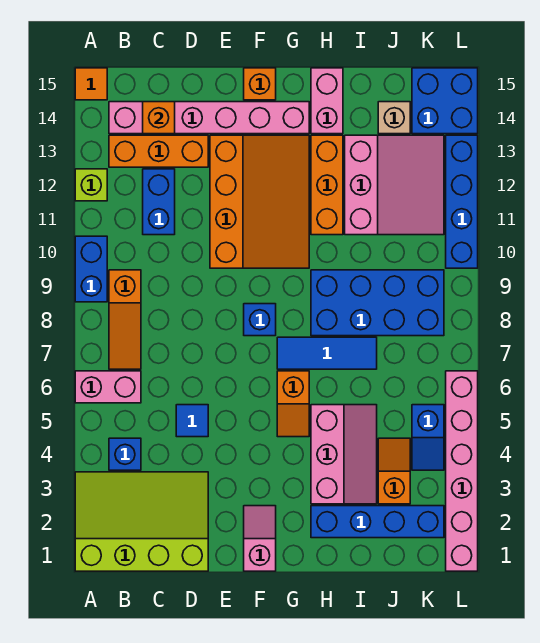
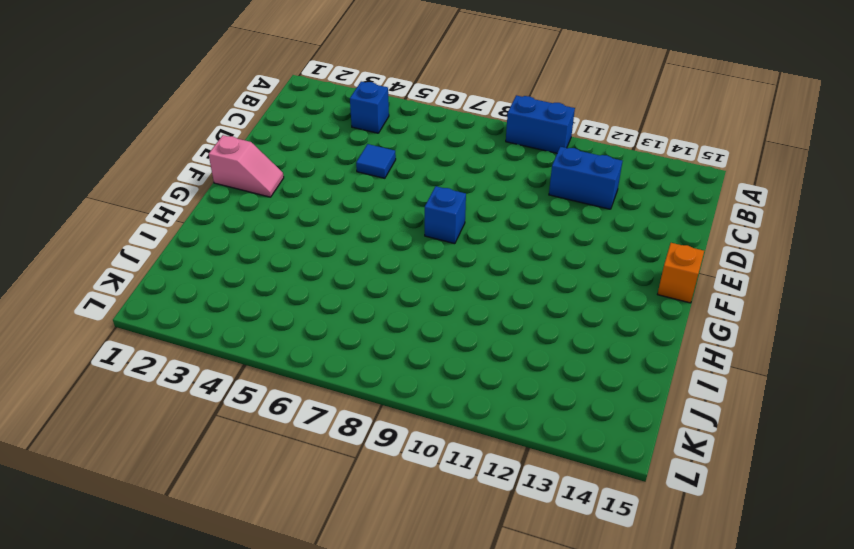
none -> lime slope A1:D3 level 1 top 1
none -> pink brick A6:B6 level 1
none -> lime brick A12 level 1
none -> orange tile A15 level 1

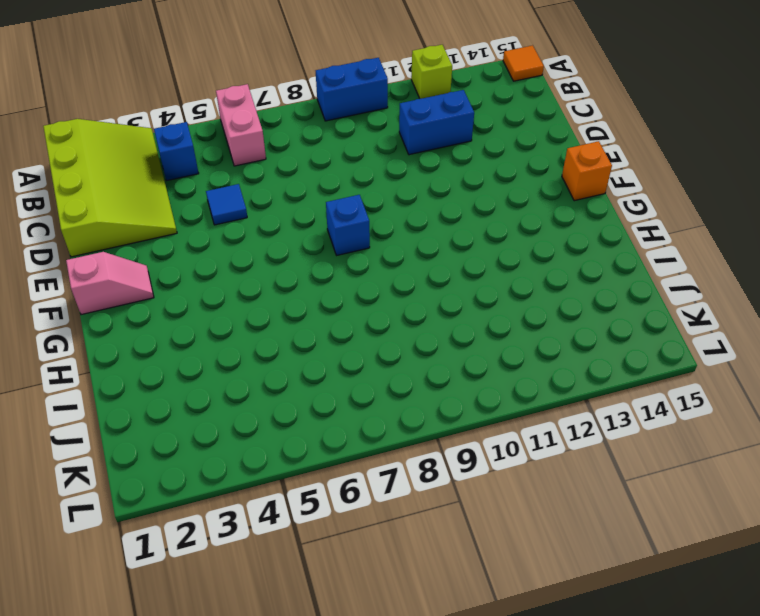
none -> orange slope B7:B9 level 1 top 9
none -> orange brick B13:D13 level 1
none -> pink brick B14:G14 level 1
none -> orange slope E10:G13 level 1 top E

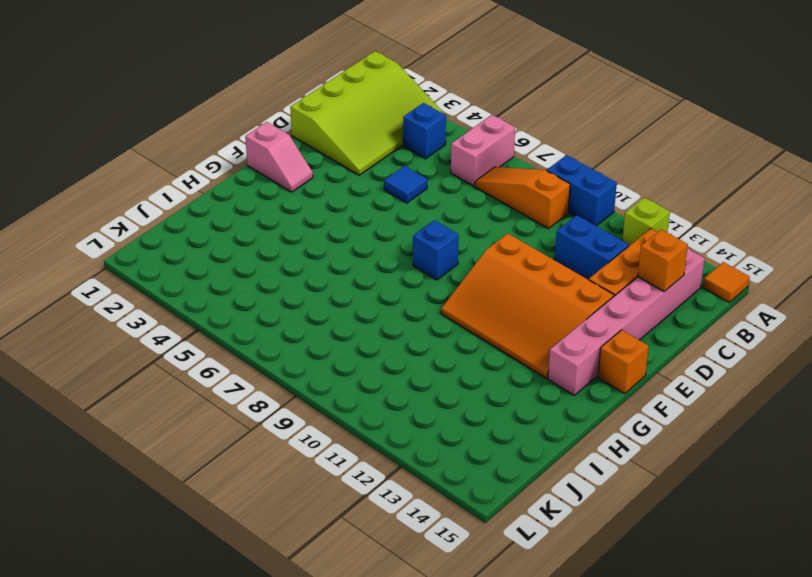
none -> orange slope G5:G6 level 1 top 6
none -> blue tile G7:I7 level 1
none -> blue brick H2:K2 level 1
none -> pink slope H3:I5 level 1 top H

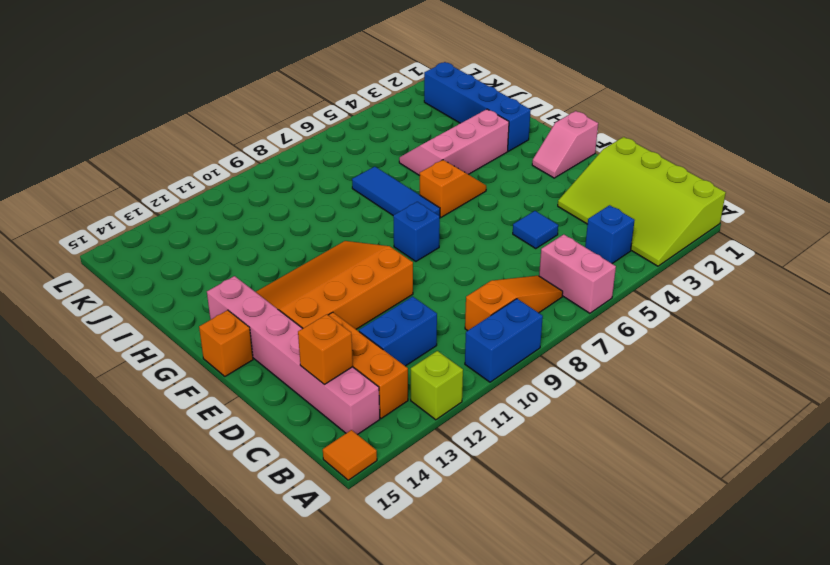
none -> blue brick H8:K9 level 1
none -> orange brick H11:H13 level 1
none -> pink brick H14:H15 level 1
none -> pink slope I11:K13 level 1 top I

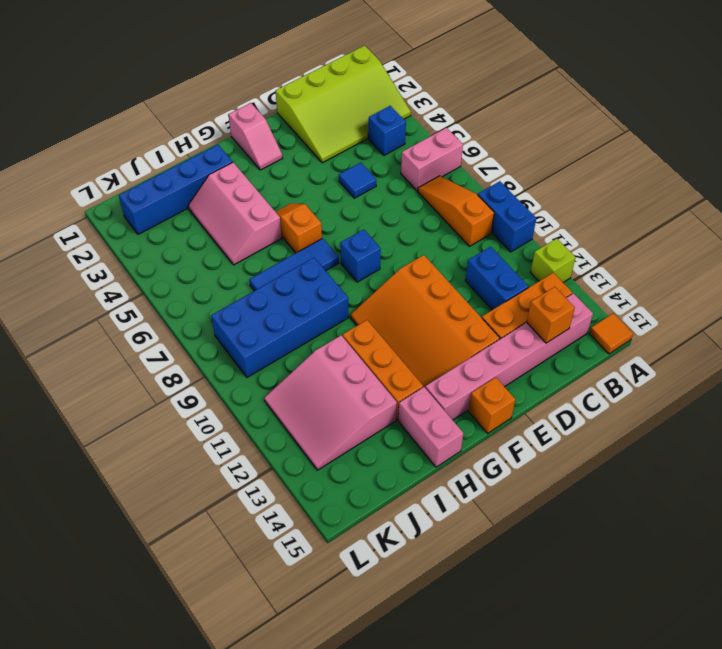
none -> orange slope J3:J4 level 1 top 3
none -> tan brick J14 level 1
none -> blue slope K4:K5 level 1 top 5
none -> blue brick K14:L15 level 1

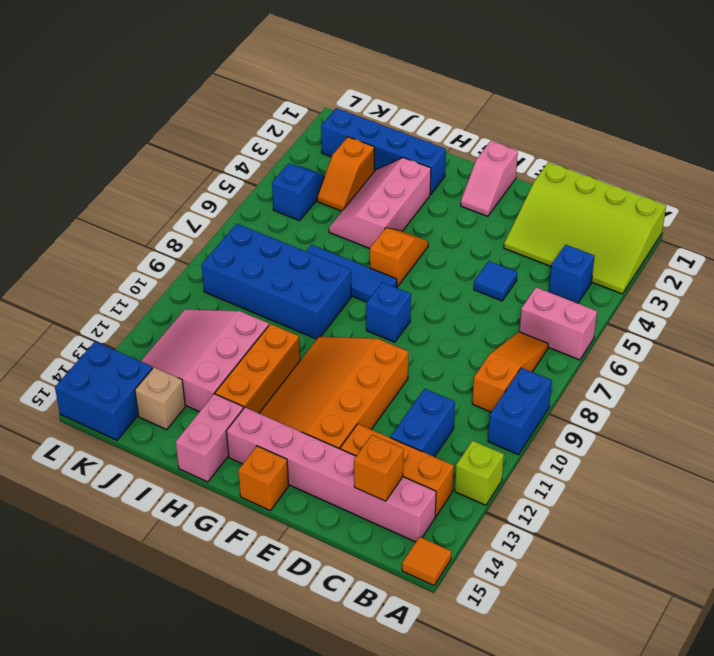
none -> pink brick L1:L6 level 1
none -> blue brick L10:L13 level 1

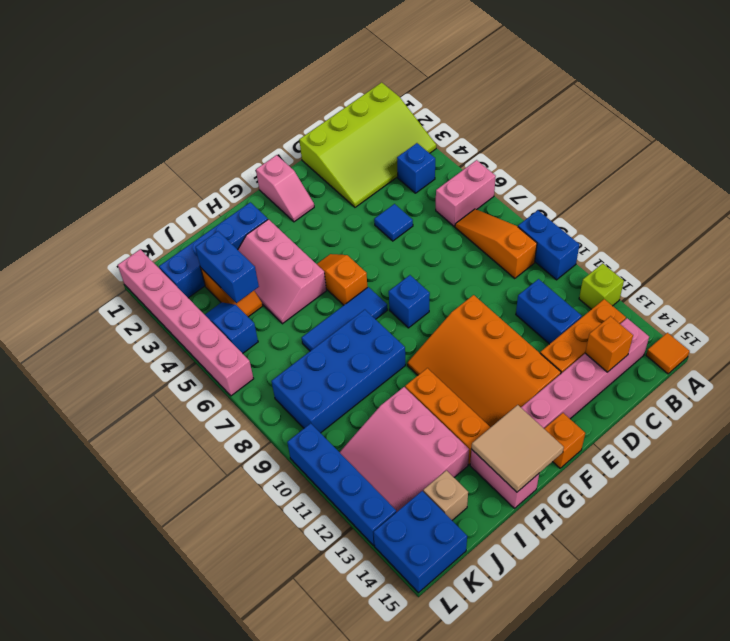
tan tile G14:H15 level 2 -> none
blue brick J3:J4 level 2 -> none

